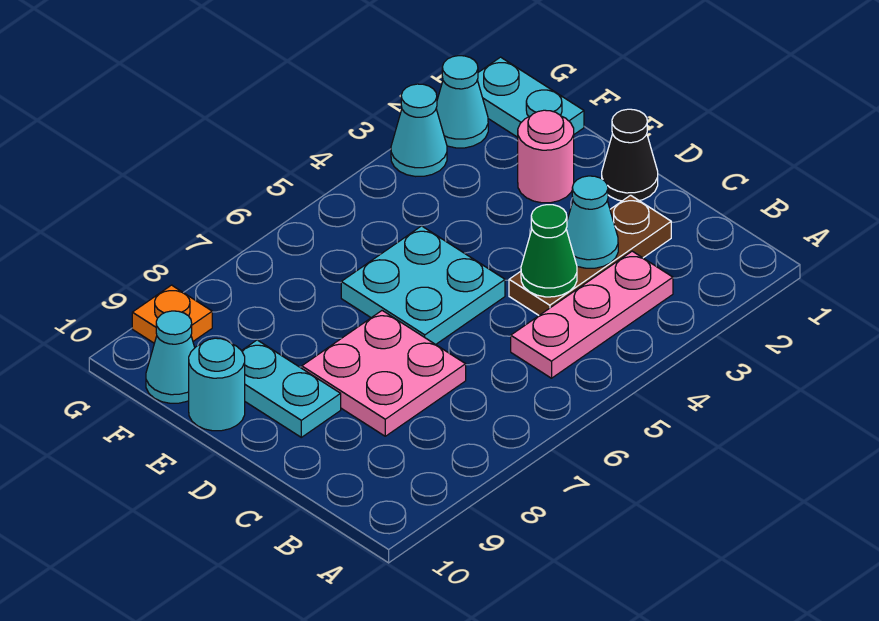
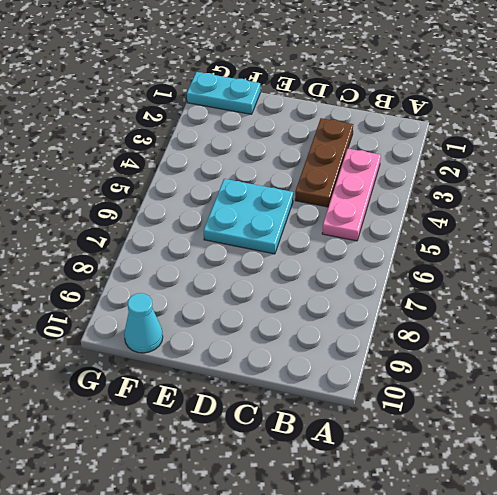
none -> pink plate C7:D8 level 1
none -> black cone D1 level 1
none -> cyan plate D9:E9 level 1

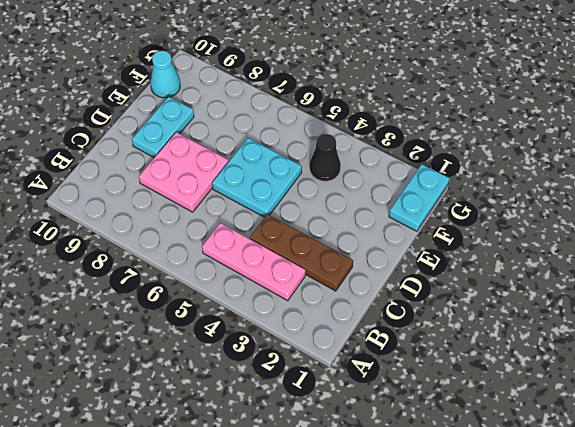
black cone F4 level 1 -> black cone D1 level 1
none -> pink round brick E2 level 1
none -> cyan round brick E10 level 1
none -> cyan cone G2 level 1

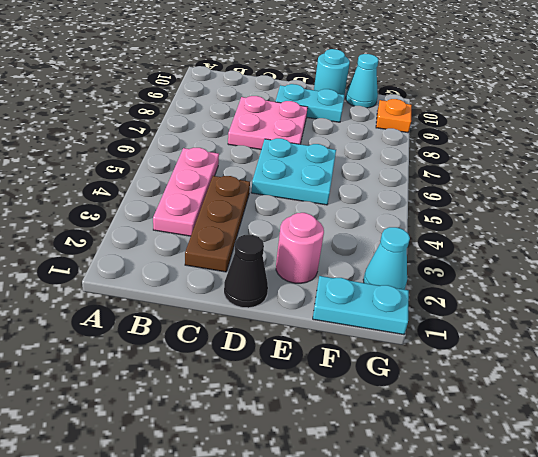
none -> cyan cone G3 level 1
none -> cyan cone C3 level 2
none -> green cone C4 level 2

